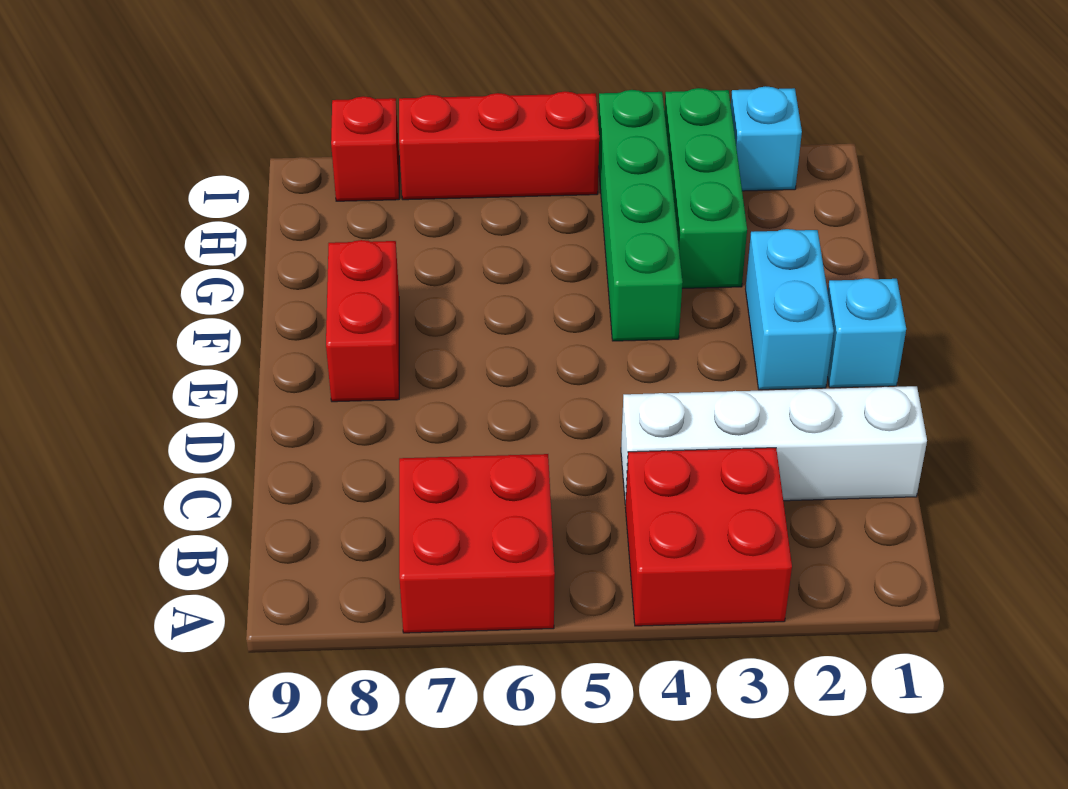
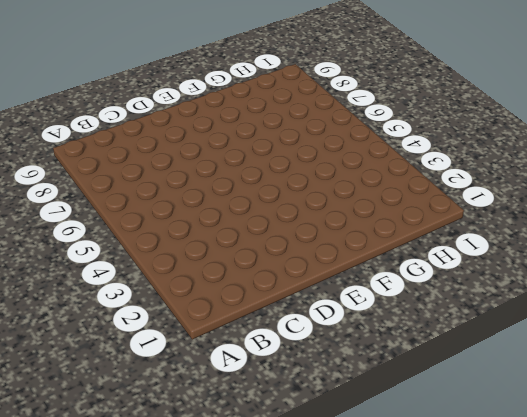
none -> red brick A3:B4 level 1
none -> red brick A6:B7 level 1

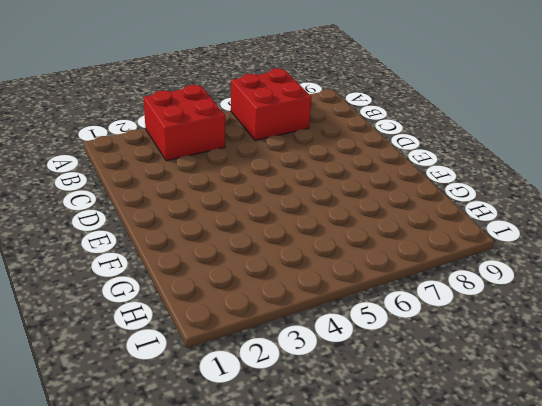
none -> white brick C1:C4 level 1
none -> cyan brick E1 level 1

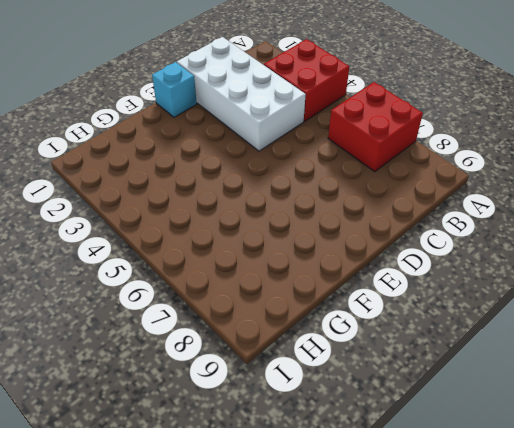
white brick C1:D4 level 1 -> white brick C1:C4 level 1
none -> cyan brick E2:F2 level 1
none -> red brick E8:F8 level 1

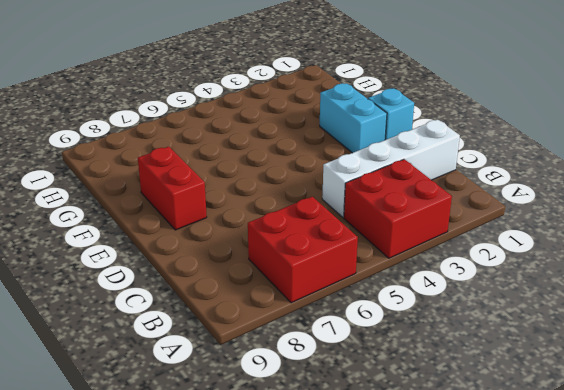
none -> green brick F4:I4 level 1
none -> green brick G3:I3 level 1

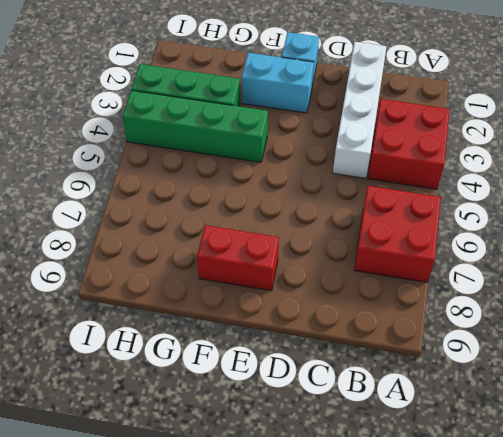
none -> cyan brick I2 level 1
none -> red brick I5:I7 level 1

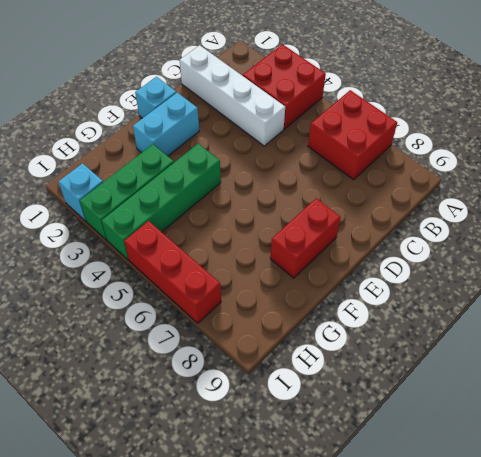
none -> red brick I8 level 1

